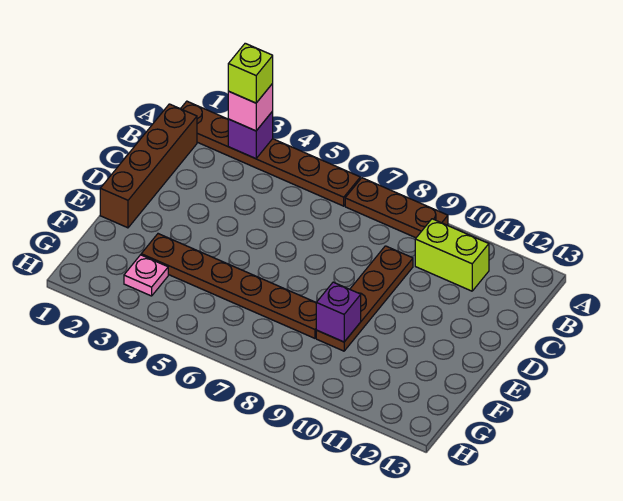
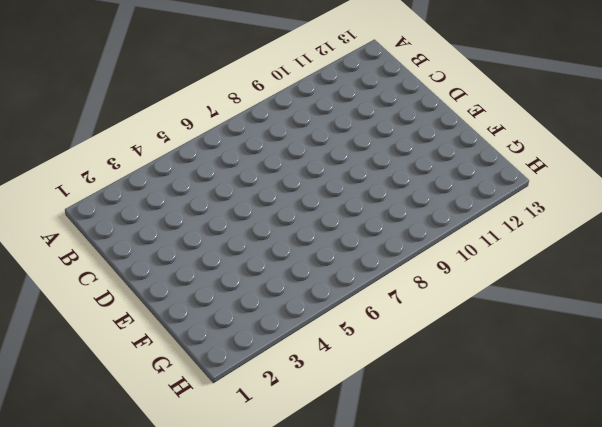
none -> brown plate A1:A6 level 1
none -> brown plate A7:A9 level 1

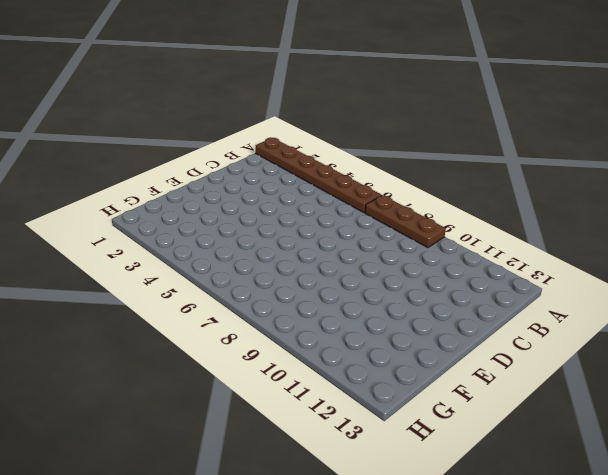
none -> brown brick B1:E1 level 1
none -> lime brick B10:B11 level 1

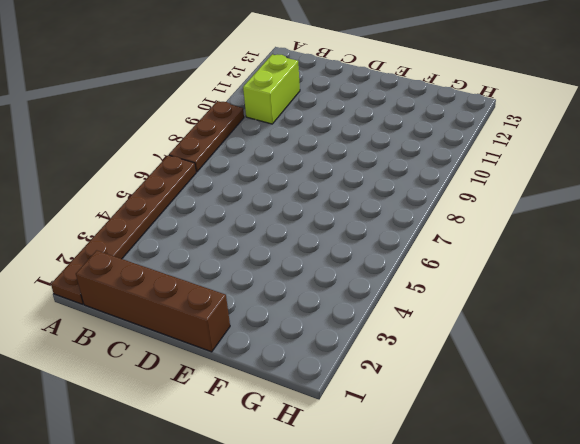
none -> brown plate C9:F9 level 1
none -> brown plate F3:F8 level 1

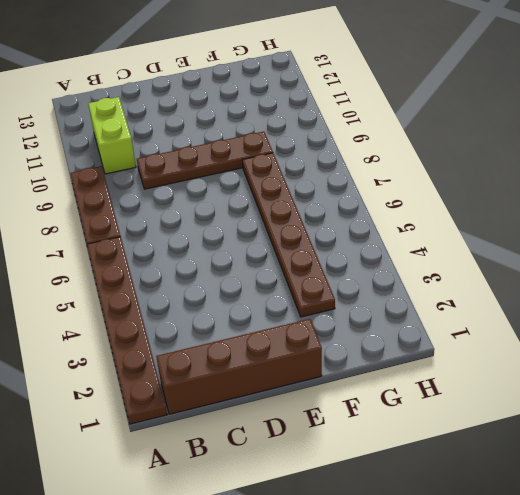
none -> pink plate G3 level 1
none -> purple brick A3 level 2

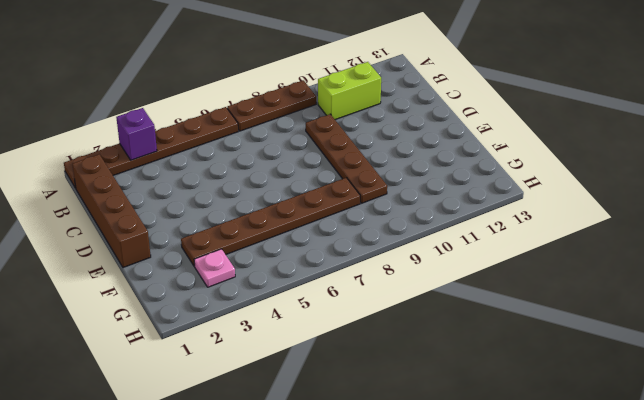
none -> purple brick F9 level 2
none -> pink brick A3 level 3

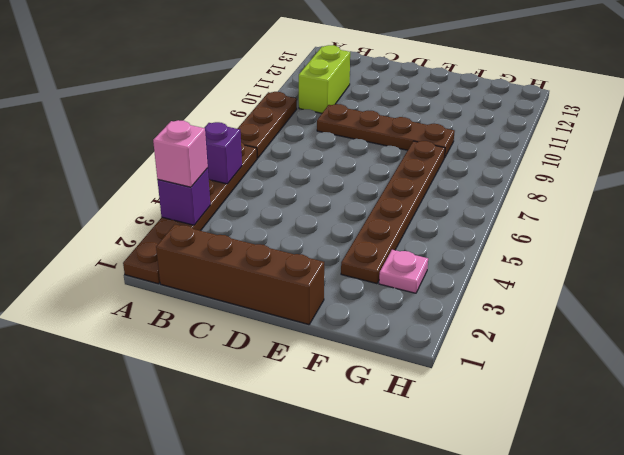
purple brick A5 level 2 -> purple brick F9 level 2
none -> lime brick A3 level 4

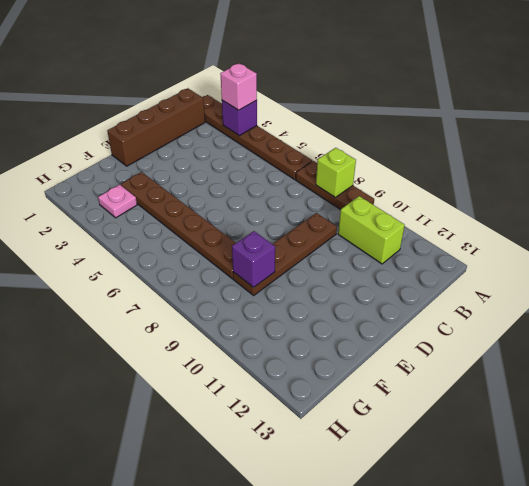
lime brick A8 level 2 -> lime brick A3 level 4

